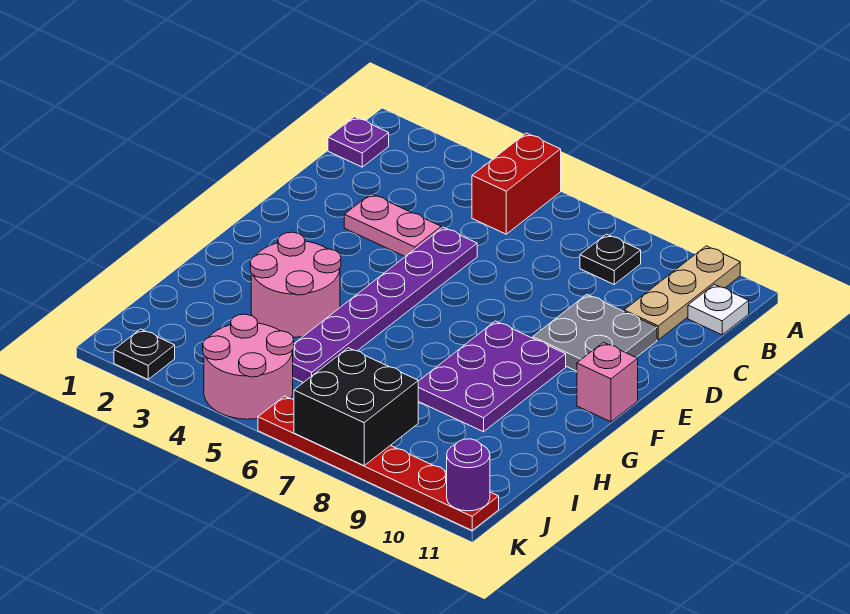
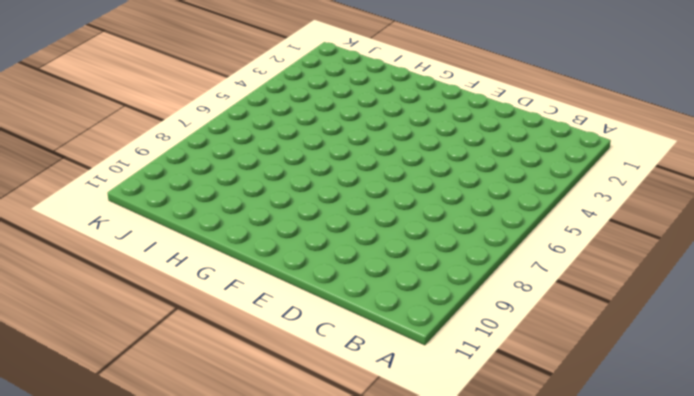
none -> red brick A5:B5 level 1
none -> tan plate A10:C10 level 1
none -> purple plate B1 level 1

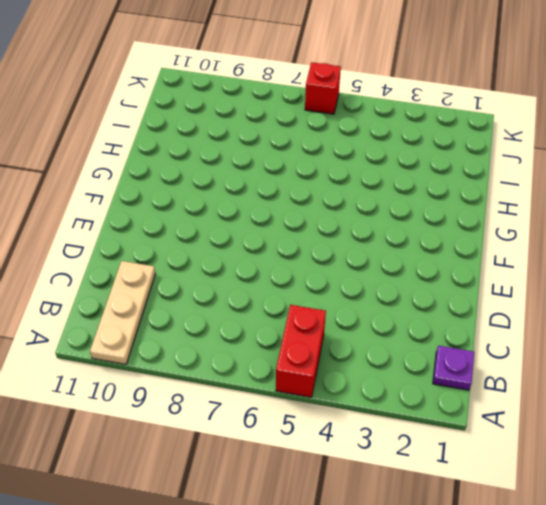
red brick K6 level 1 -> red plate K6:K11 level 1
none -> black plate B8 level 1
none -> white plate B11 level 1
none -> pink plate D3:D4 level 1

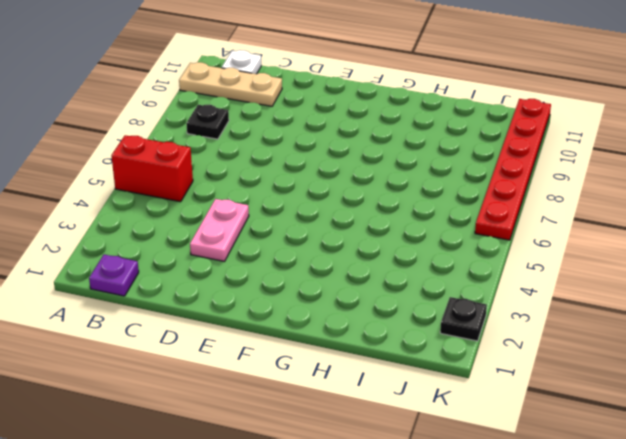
none -> purple plate D5:I5 level 1
none -> grey plate D9:E10 level 1
none -> purple plate F8:H9 level 1

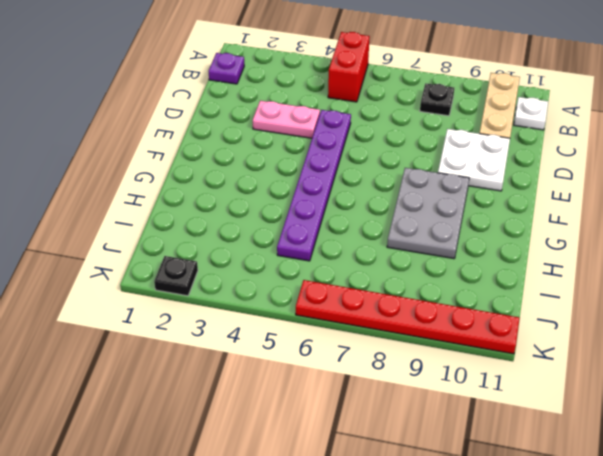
white plate D9:E10 level 1 -> grey plate D9:E10 level 1
grey plate F8:H9 level 1 -> purple plate F8:H9 level 1
none -> pink brick F11 level 1
none -> pink round brick G3:H4 level 1
none -> pink round brick J4:K5 level 1

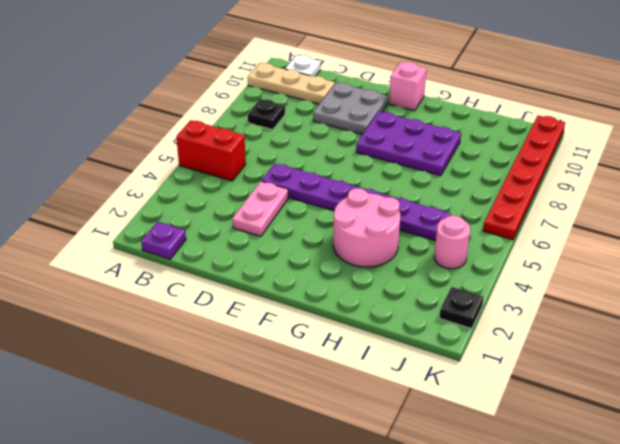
pink round brick J4 level 1 -> pink round brick J4:K5 level 1
none -> black brick J7:K8 level 2
none -> purple round brick K11 level 2

